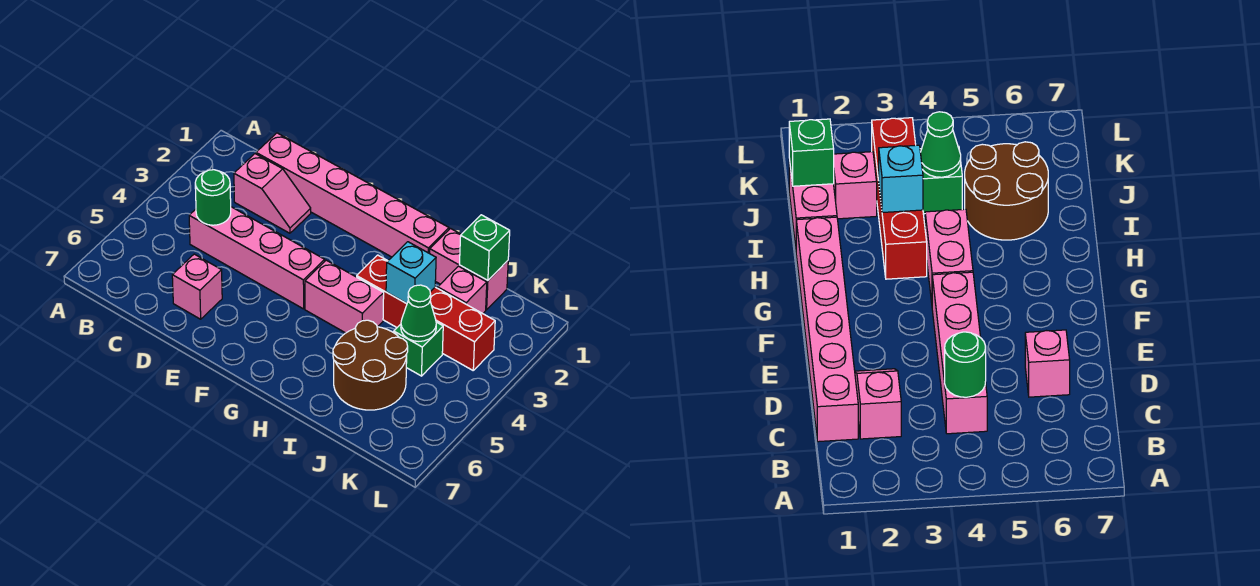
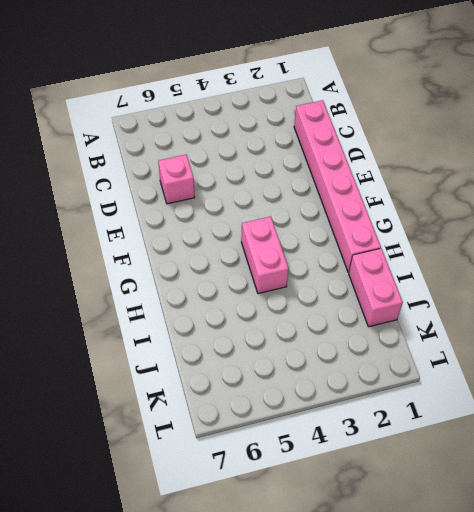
none -> pink slope C2:D2 level 1 top C
none -> pink brick C4:F4 level 1
none -> red brick H3:K3 level 1

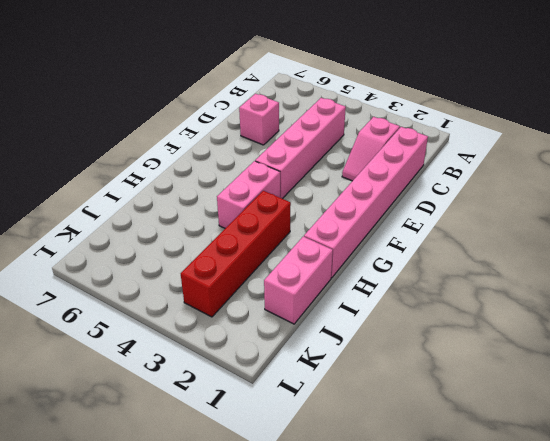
none -> brown round brick I5:J6 level 1
none -> pink brick J2 level 1
none -> green brick J4 level 1

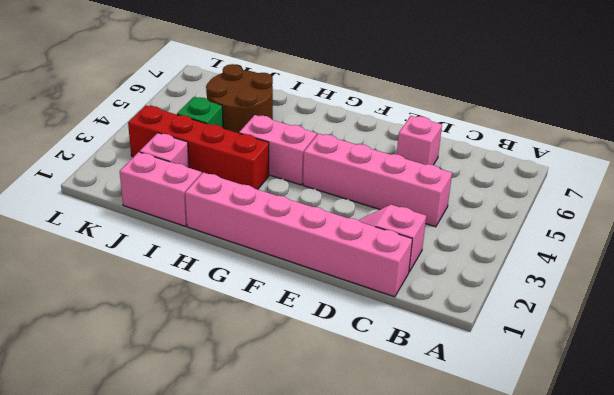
none -> green round brick C4 level 2
none -> cyan brick I3 level 2
none -> green brick J1 level 2

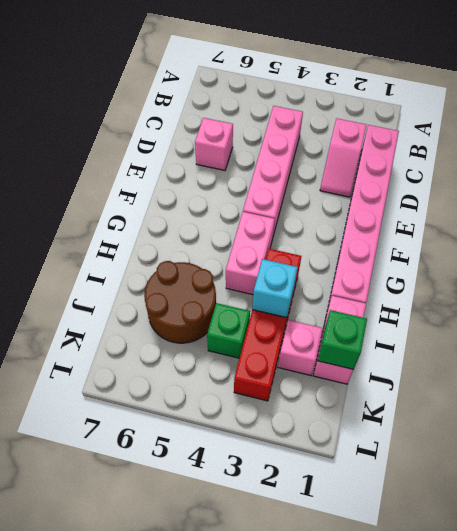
none -> green round brick C4 level 2
none -> green cone J4 level 2

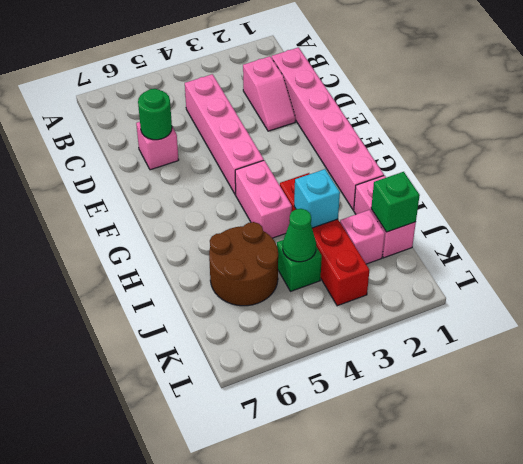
green round brick D6 level 2 -> green round brick C4 level 2

